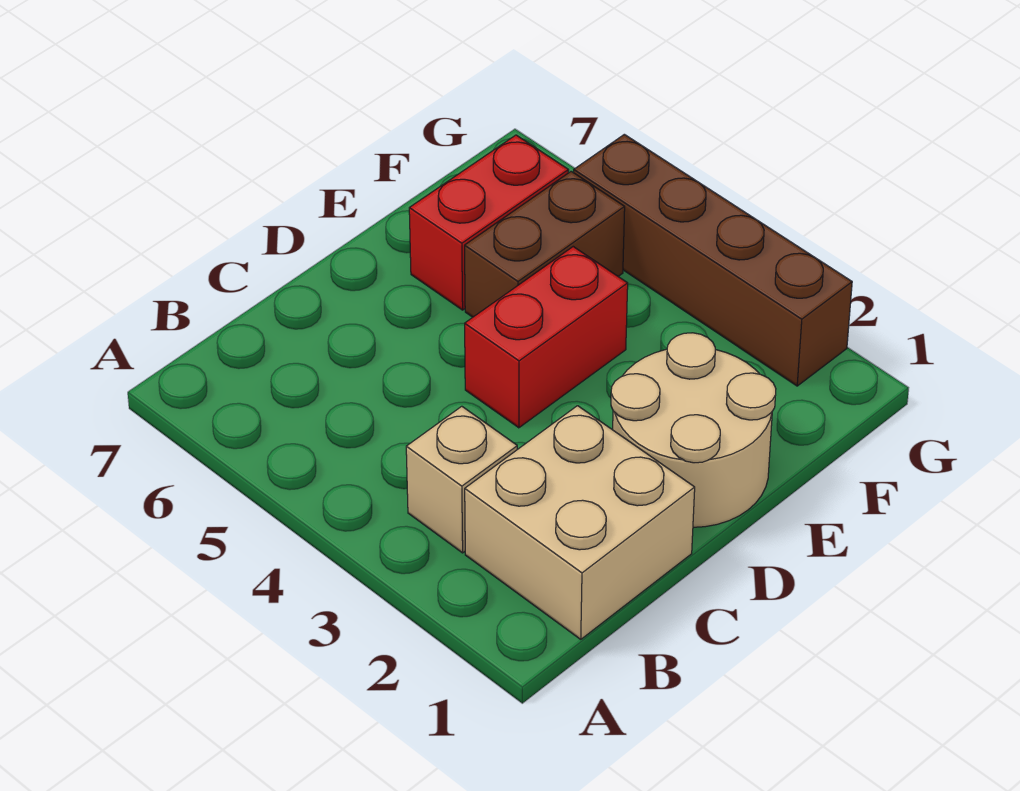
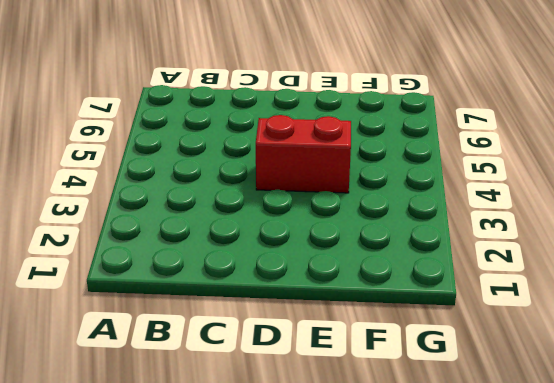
none -> tan brick B1:C2 level 1
none -> tan brick B3 level 1

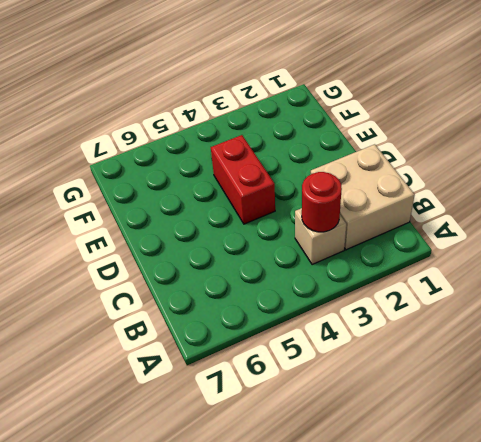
red round brick B3 level 2 -> none
none -> tan round brick D1:E2 level 1
none -> brown brick E5:F5 level 1

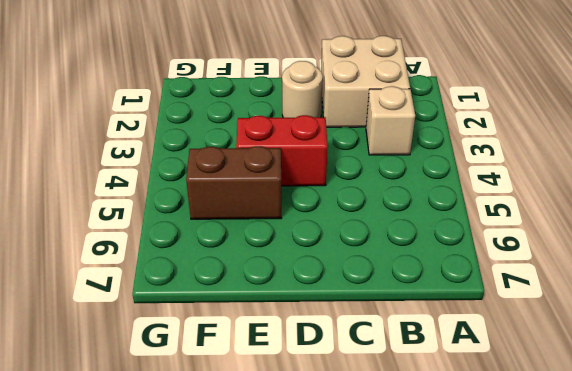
tan round brick D2 level 1 -> tan round brick D1:E2 level 1
none -> red brick E6:F6 level 1
none -> brown brick G2:G5 level 1

